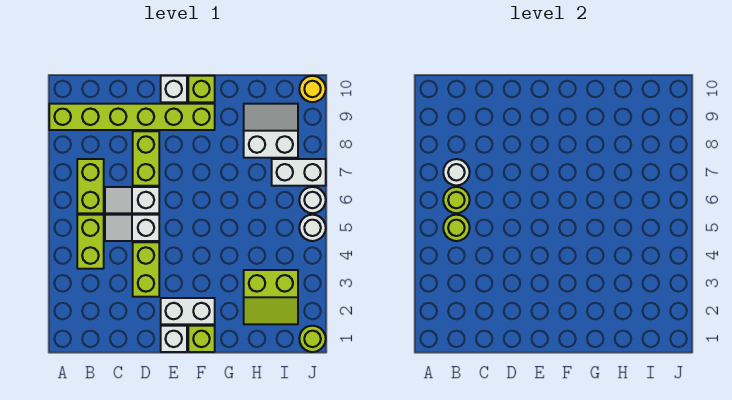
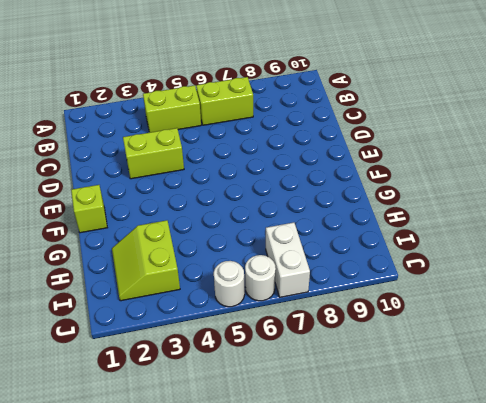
none -> lime brick A9:F9 level 1
none -> white slope C5:D5 level 1 top D
none -> white slope C6:D6 level 1 top D

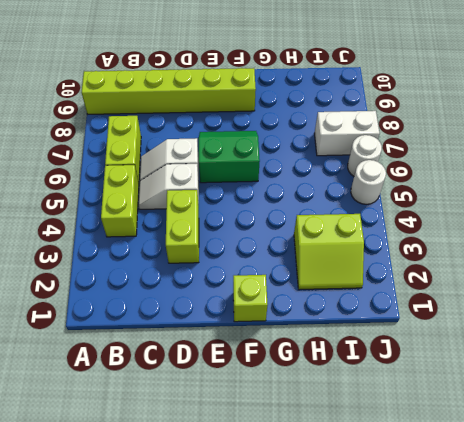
green slope E6:F7 level 1 top 6 -> none
none -> lime brick D7:D8 level 1
none -> white brick E1 level 1
none -> white brick E2:F2 level 1

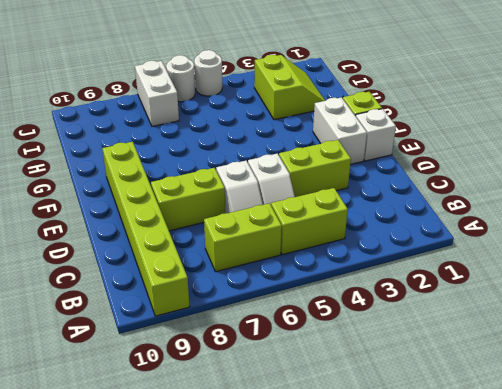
none -> white brick E10 level 1
none -> lime brick F10 level 1
none -> white slope H8:I9 level 1 top 8

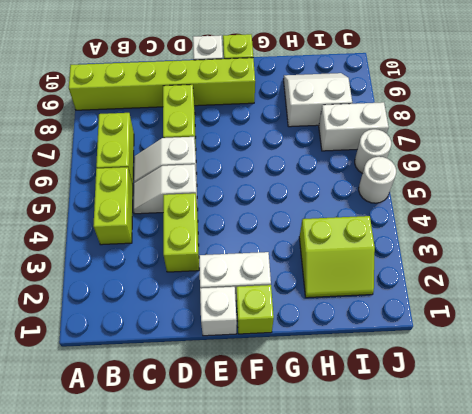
none -> lime round brick J1 level 1
none -> yellow round brick J10 level 1
none -> lime round brick B5 level 2

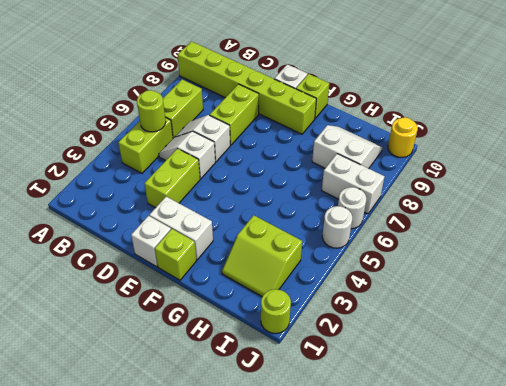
none -> lime round brick B6 level 2
none -> white round brick B7 level 2

